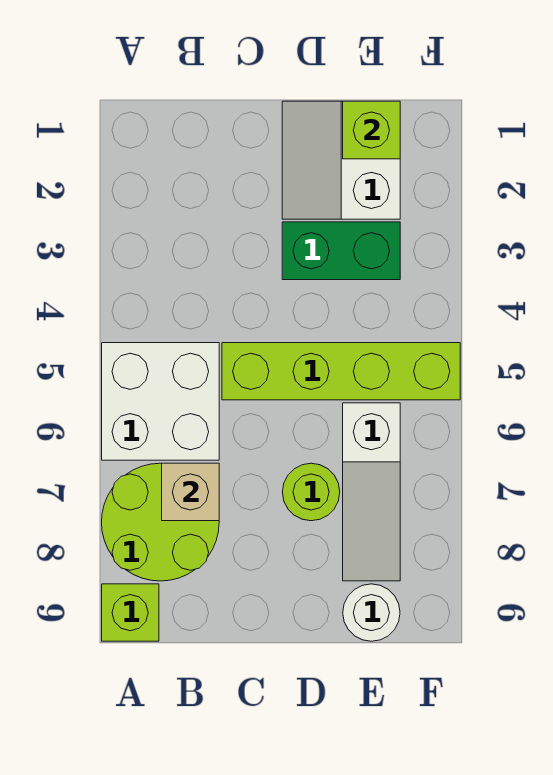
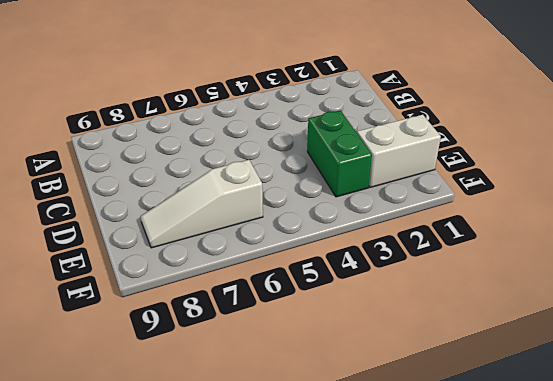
none -> white brick A5:B6 level 1
none -> lime round brick A7:B8 level 1

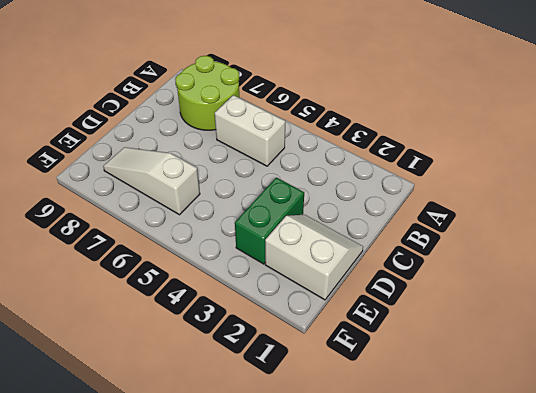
white brick B5:B6 level 1 -> white brick A5:B6 level 1
none -> lime brick A9 level 1
none -> lime brick C5:F5 level 1

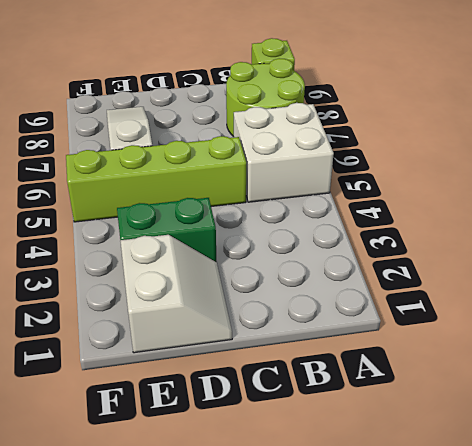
none -> lime round brick D7 level 1
none -> white round brick E9 level 1

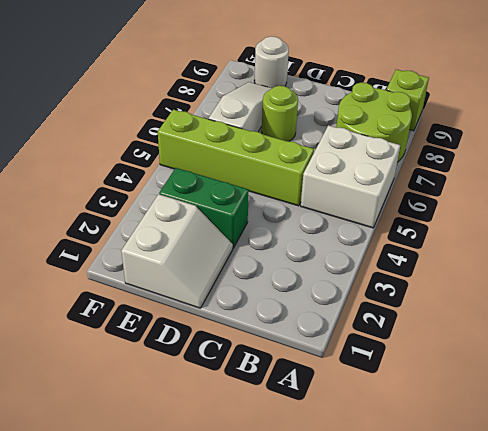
none -> tan brick B7 level 2
none -> lime brick E1 level 2

